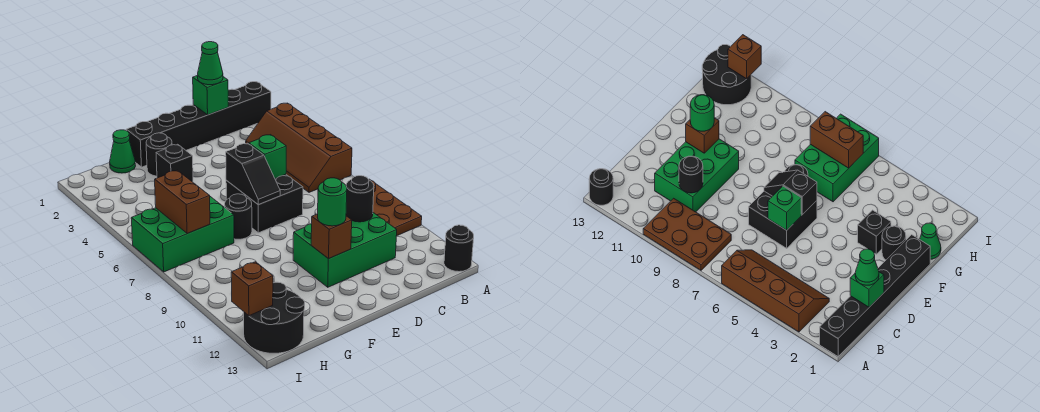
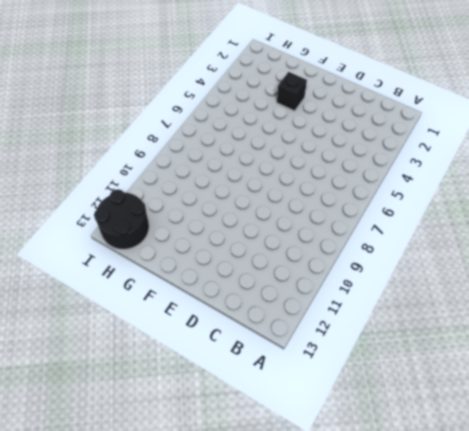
none -> black brick A1:F1 level 1
none -> brown slope A3:B6 level 1 top A
none -> brown plate A8:B10 level 1

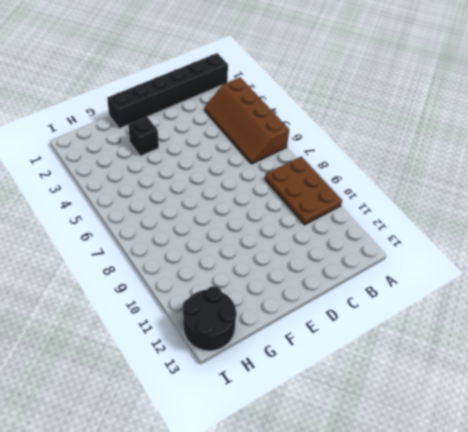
none -> black round brick A13 level 1
none -> green brick C10:E11 level 1
none -> black brick D6:E7 level 1

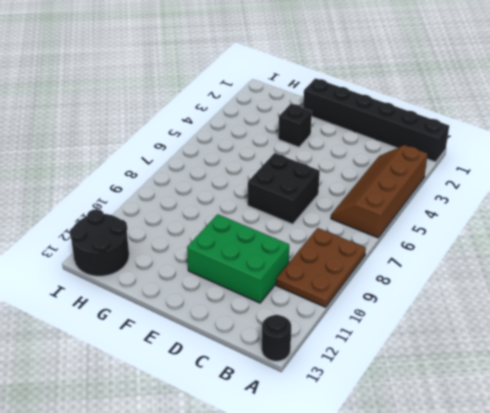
none -> black round brick F2 level 1
none -> black round brick F7 level 1
none -> green cone G1 level 1

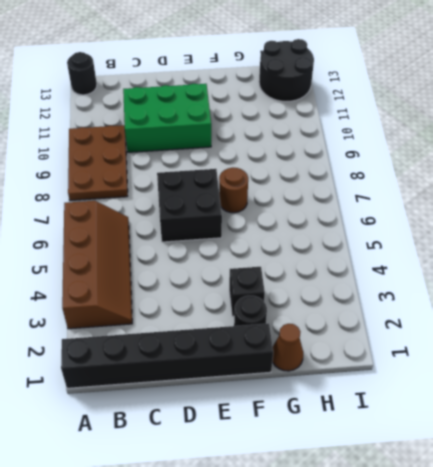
brown round brick F7 level 1 -> black round brick F7 level 1
brown cone G1 level 1 -> green cone G1 level 1
none -> green brick G6:I7 level 1
none -> green brick C1 level 2
none -> black round brick C10 level 2

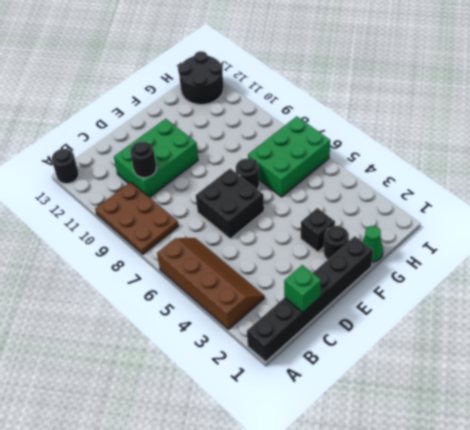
none -> green brick D6 level 2
none -> black slope E6:E7 level 2 top 6
none -> brown brick E11 level 2

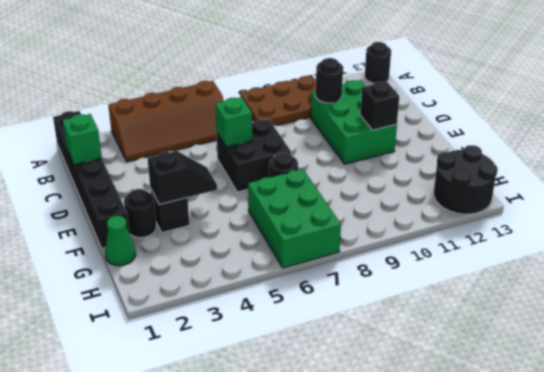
black brick E11 level 2 -> brown brick E11 level 2
black slope F3:F4 level 2 top 3 -> black slope E6:E7 level 2 top 6
none -> brown brick H6:H7 level 2
none -> brown brick I12 level 2
none -> green cone C1 level 3

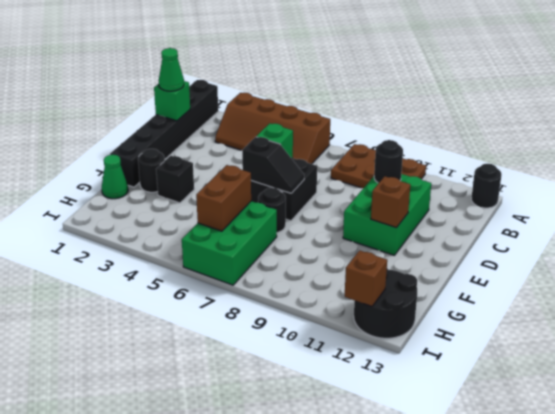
brown brick G6:H6 level 2 -> brown brick H6:H7 level 2
none -> green round brick E11 level 3

